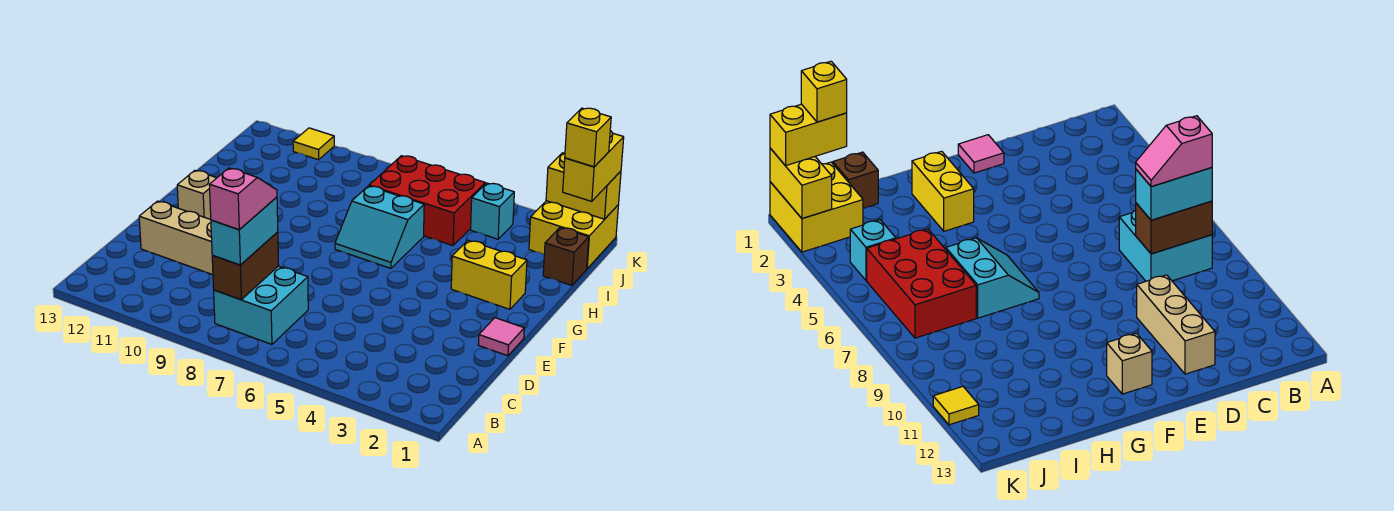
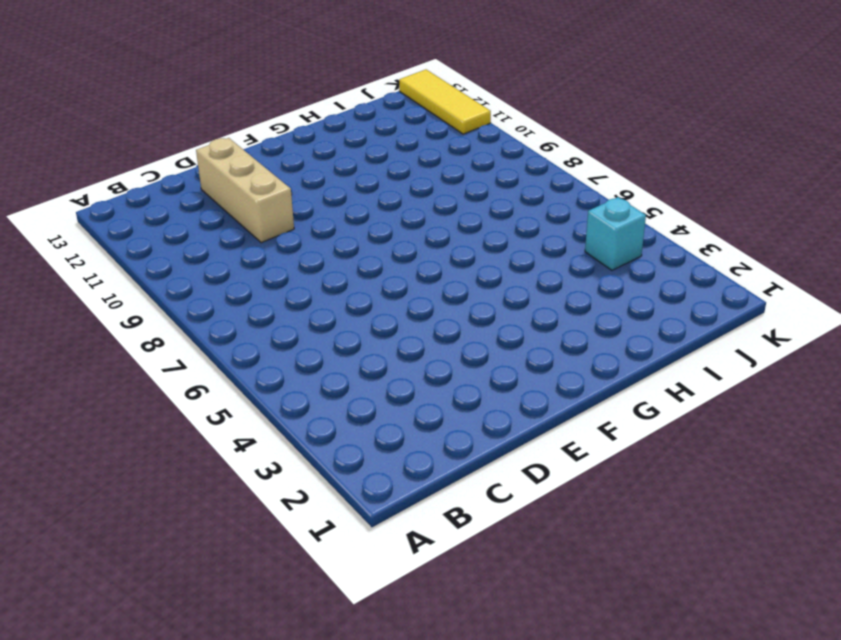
yellow tile K11:K13 level 1 -> yellow tile K11 level 1
none -> cyan brick B7:C8 level 1
none -> pink tile E1 level 1
none -> tan brick F12 level 1

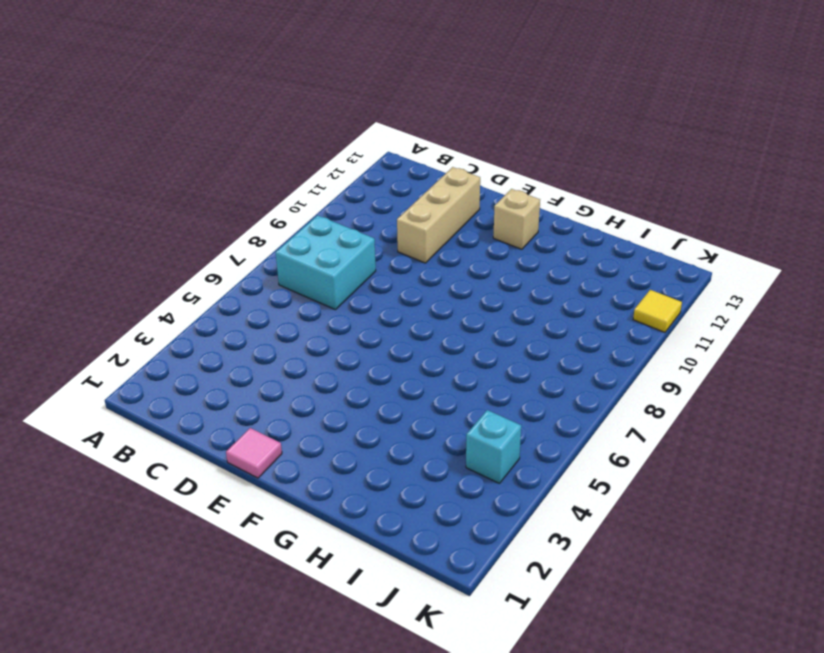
none -> yellow brick G2:G3 level 1
none -> cyan slope G6:H7 level 1 top H
none -> brown brick I1 level 1

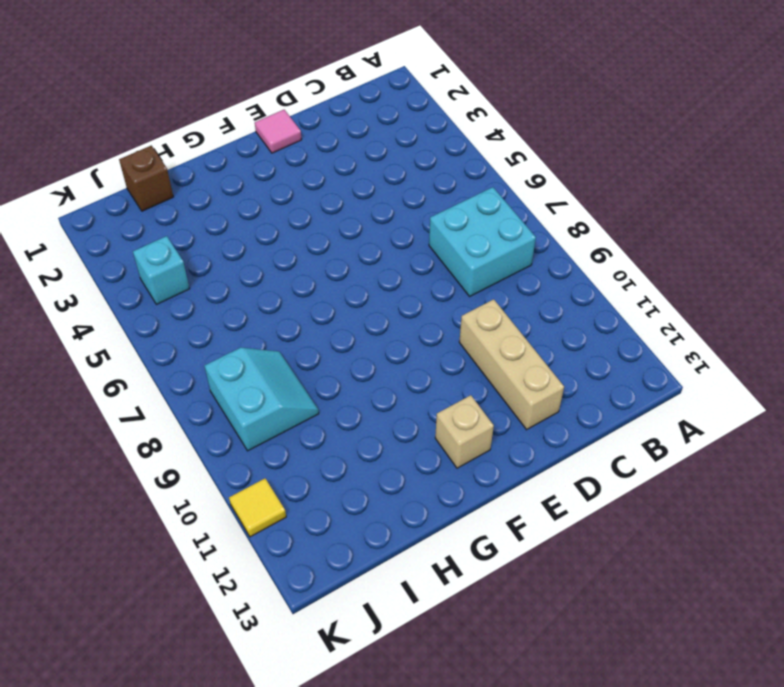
cyan slope I8:J9 level 1 top J -> cyan slope G6:H7 level 1 top H
none -> yellow brick G2:G3 level 1
none -> red brick I5:J7 level 1
none -> yellow brick J1:K2 level 1

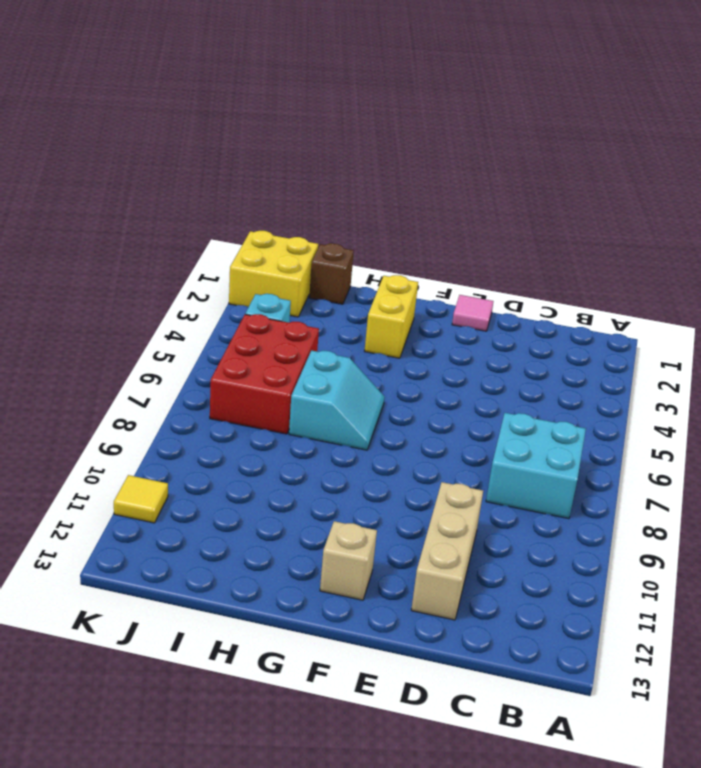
none -> brown brick B8:C8 level 2
none -> yellow brick K1:K2 level 2
none -> cyan brick B8:C8 level 3

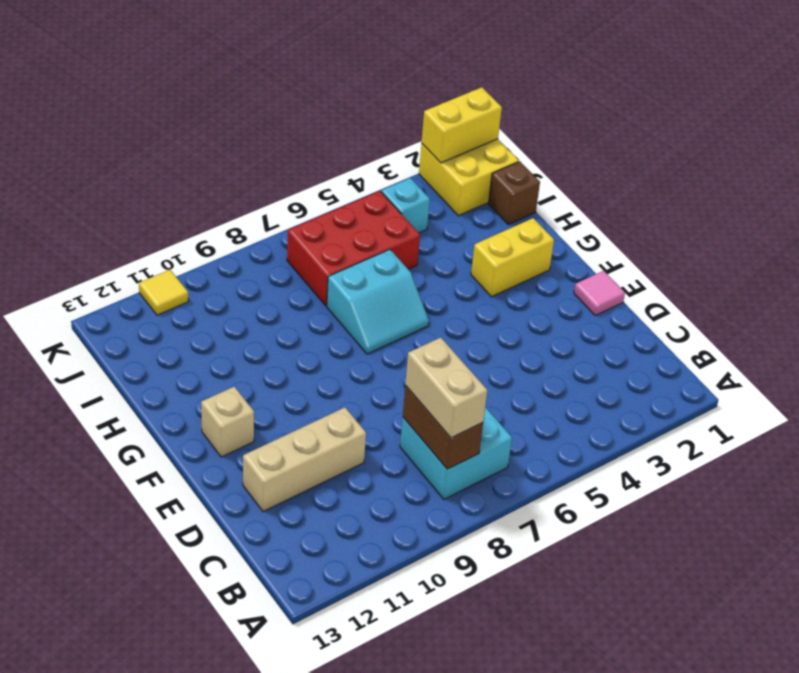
tan brick B8:C8 level 3 -> cyan brick B8:C8 level 3
none -> yellow brick J1:K1 level 3
none -> pink slope B8:C8 level 4 top B
none -> yellow brick J1 level 4

